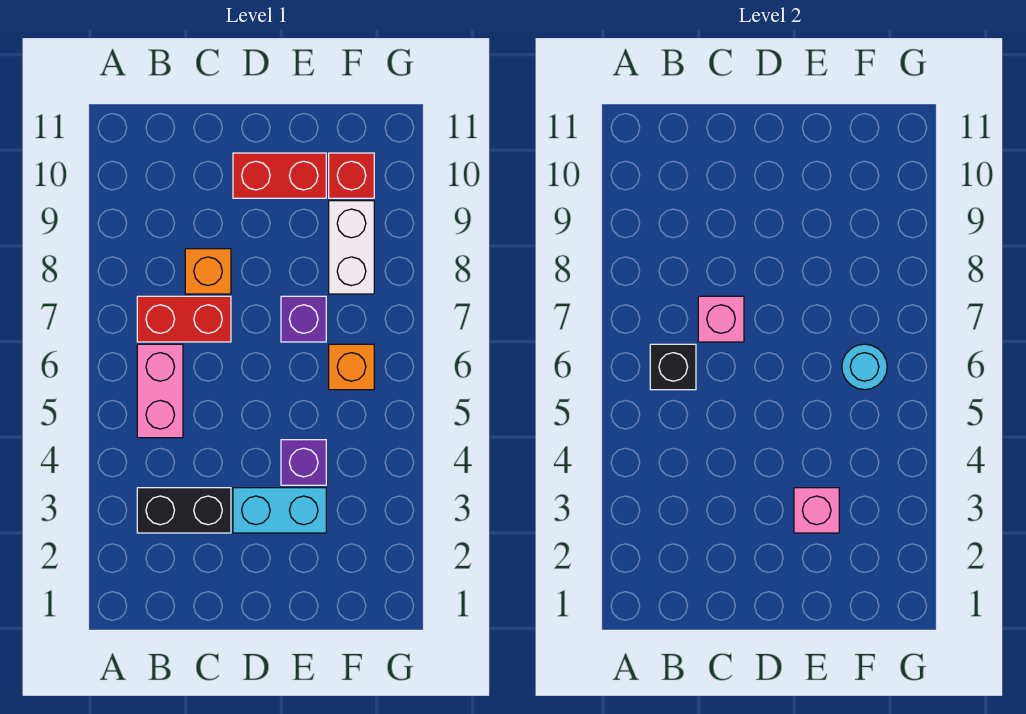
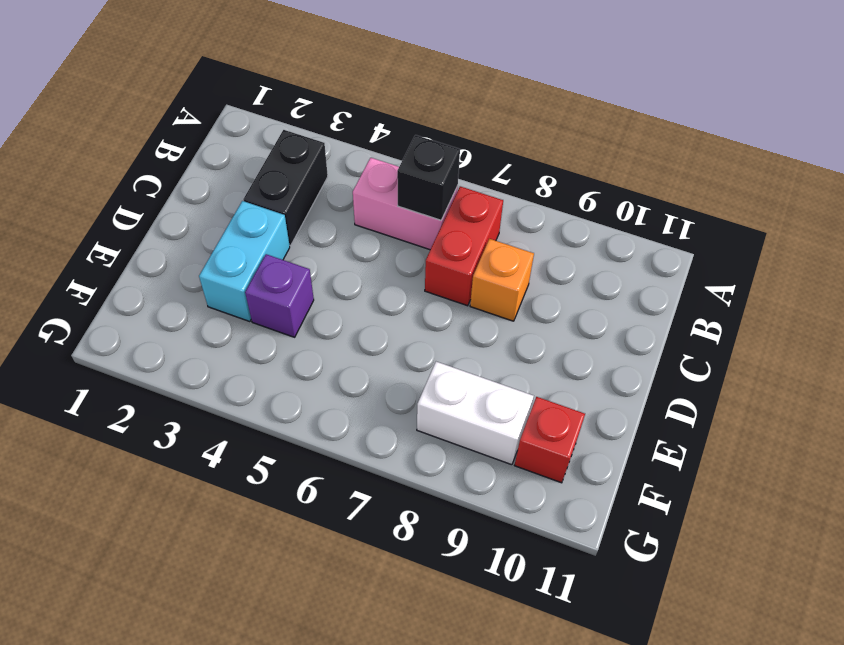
none -> red brick D10:E10 level 1
none -> purple brick E7 level 1
none -> orange brick F6 level 1

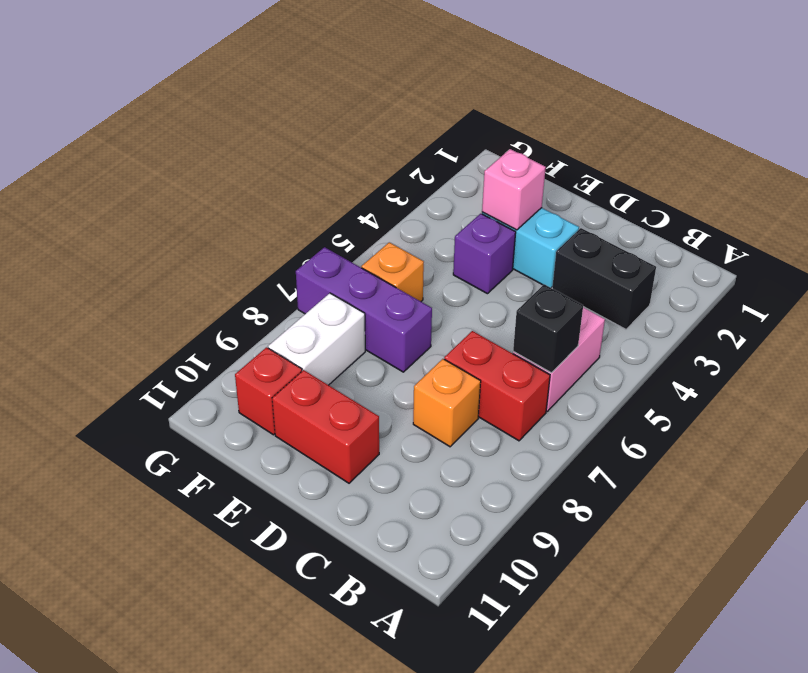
purple brick E7:G7 level 1 -> purple brick E7 level 1
none -> pink brick C7 level 2
none -> cyan round brick F6 level 2

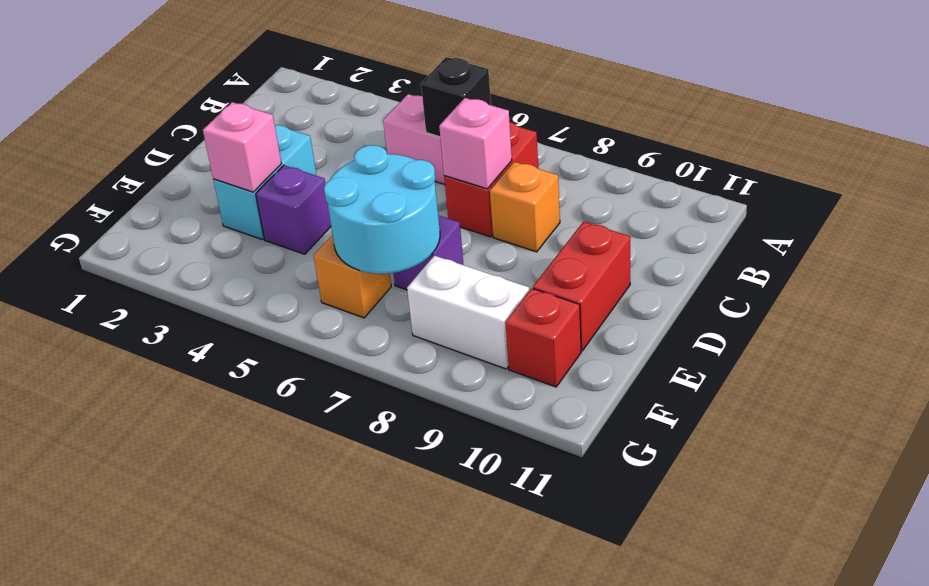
cyan round brick E6:F7 level 2 -> cyan round brick F6 level 2
none -> black brick B3:C3 level 1

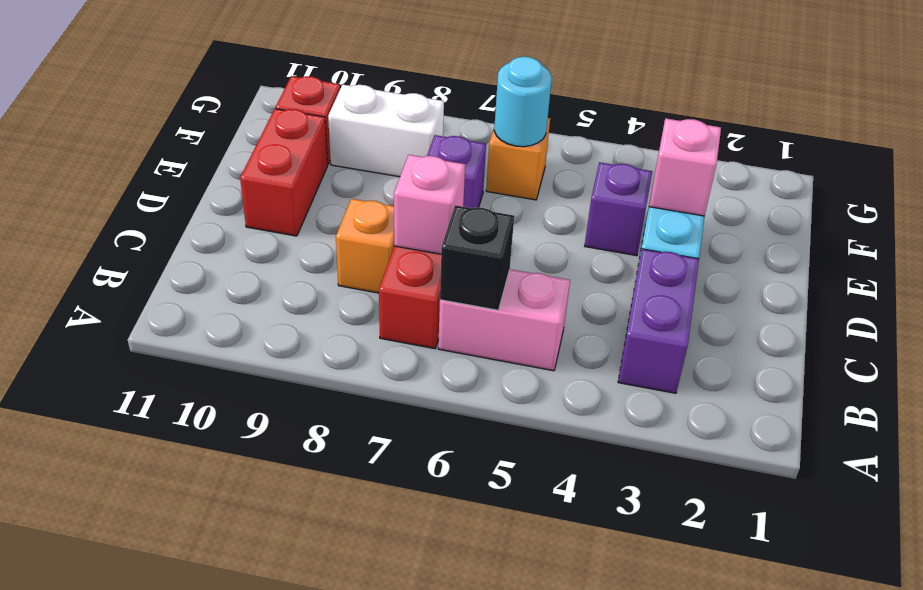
purple brick B3:C3 level 1 -> black brick B3:C3 level 1

